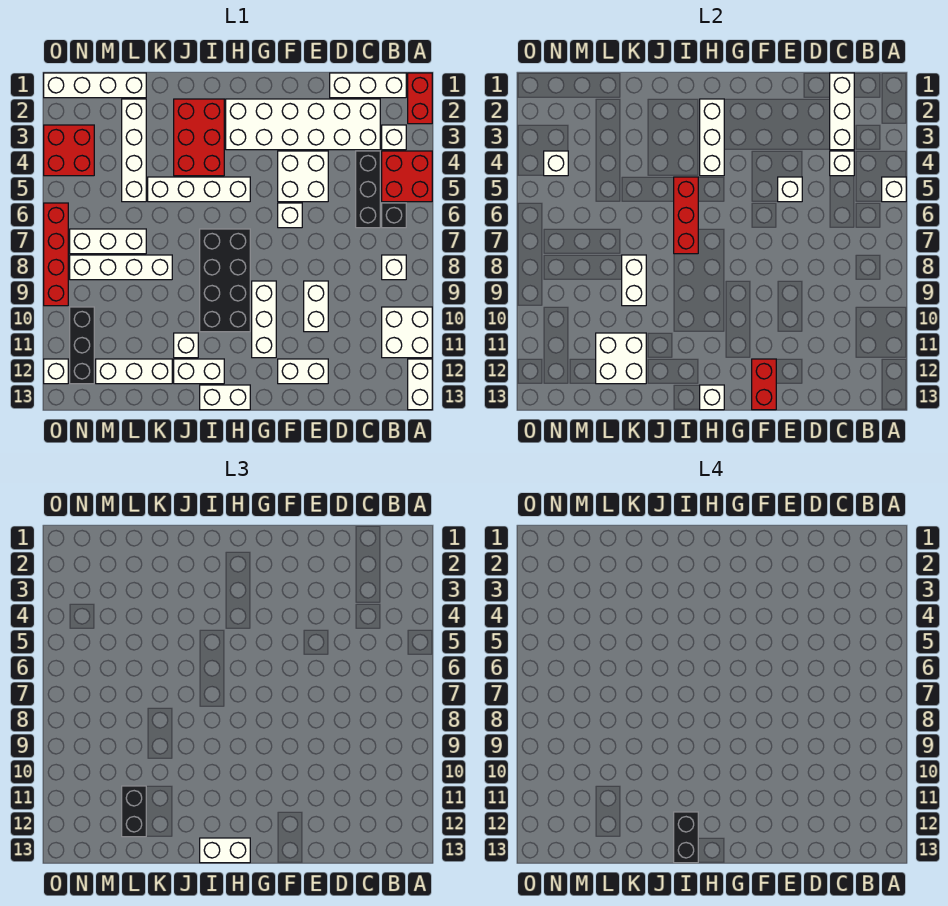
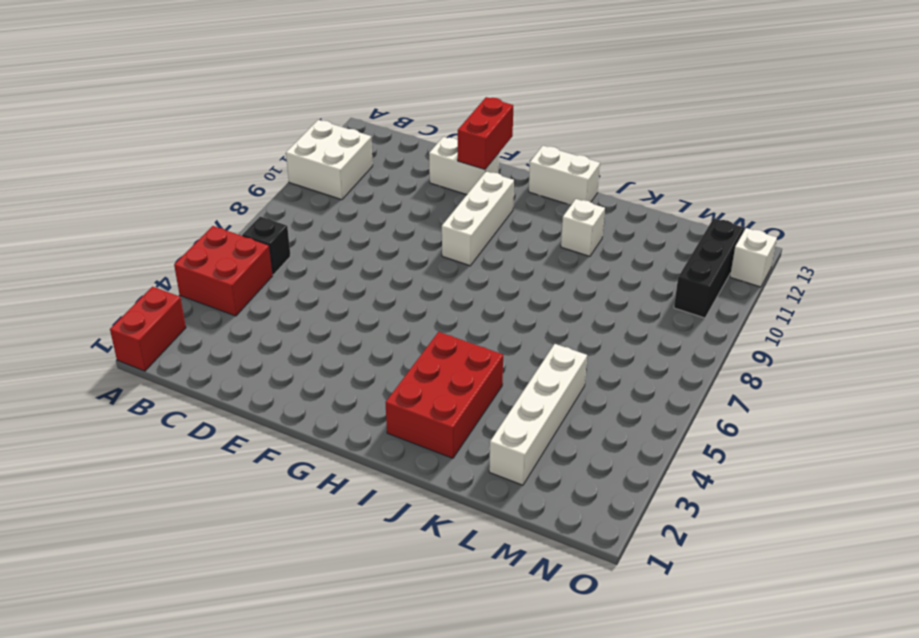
none -> white brick A12:A13 level 1
none -> white brick B1:D1 level 1
none -> white brick B3 level 1
none -> white brick B8 level 1

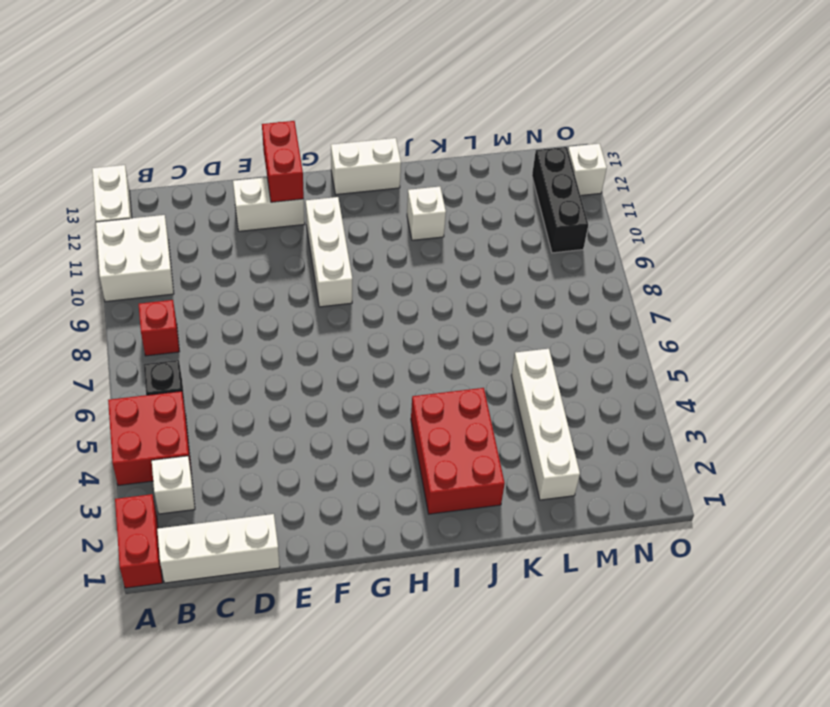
red brick B8 level 1 -> white brick B8 level 1
none -> white brick C2:H3 level 1
none -> black brick C4:C6 level 1
none -> white brick E4:F5 level 1
none -> white brick E9:E10 level 1

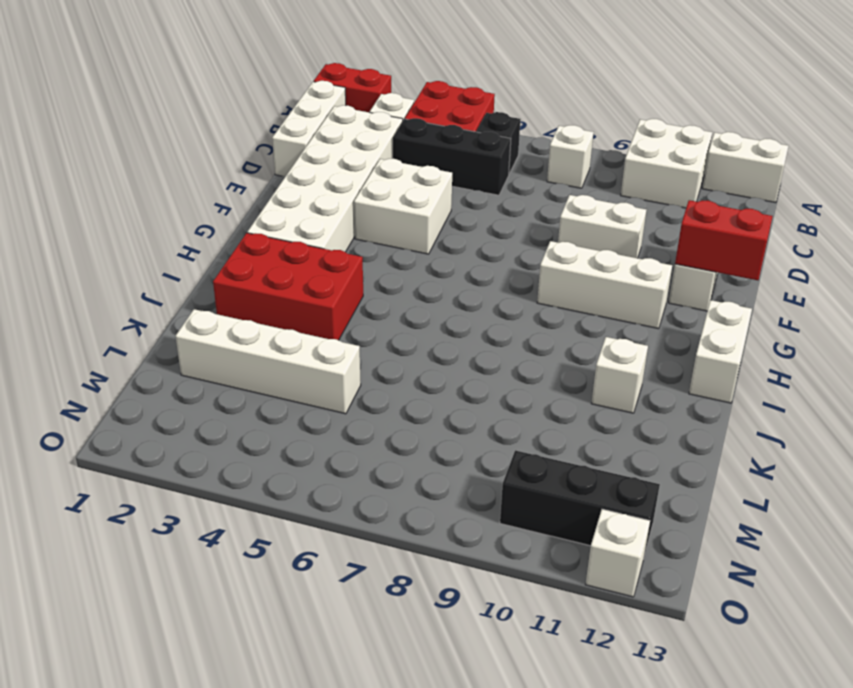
none -> white brick F6 level 1
none -> white brick H5:K5 level 1
none -> black brick H7:I10 level 1
none -> white brick I12:J12 level 1

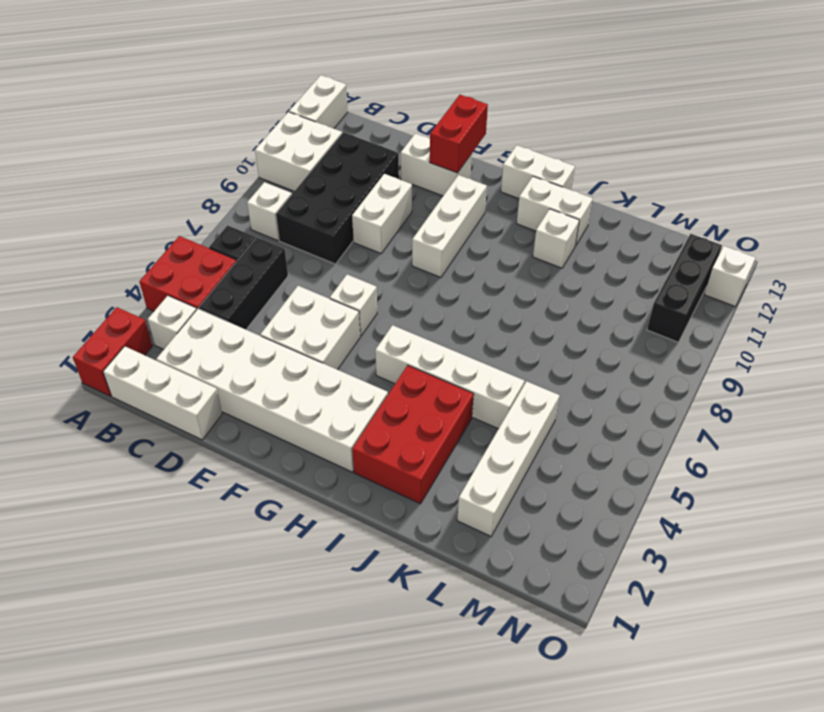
black brick C8:D11 level 1 -> black brick H7:I10 level 1
none -> white brick K8:N8 level 1
none -> white brick K12:M12 level 1
none -> white brick L1:O1 level 1
none -> white brick L7:N7 level 1

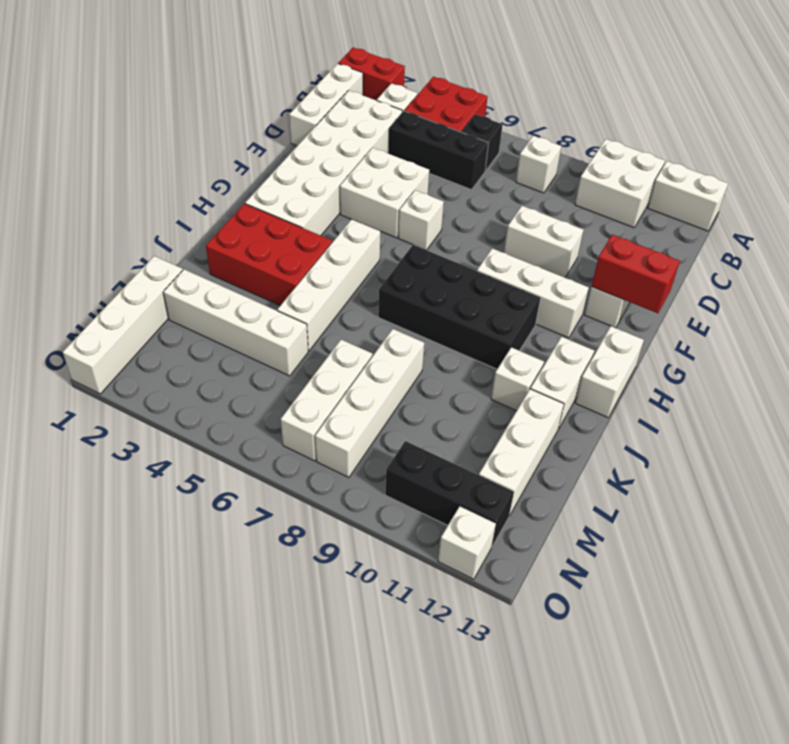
none -> red brick N3:O4 level 1
none -> red brick O6:O9 level 1
none -> white brick A5 level 2
none -> white brick C1:C3 level 2

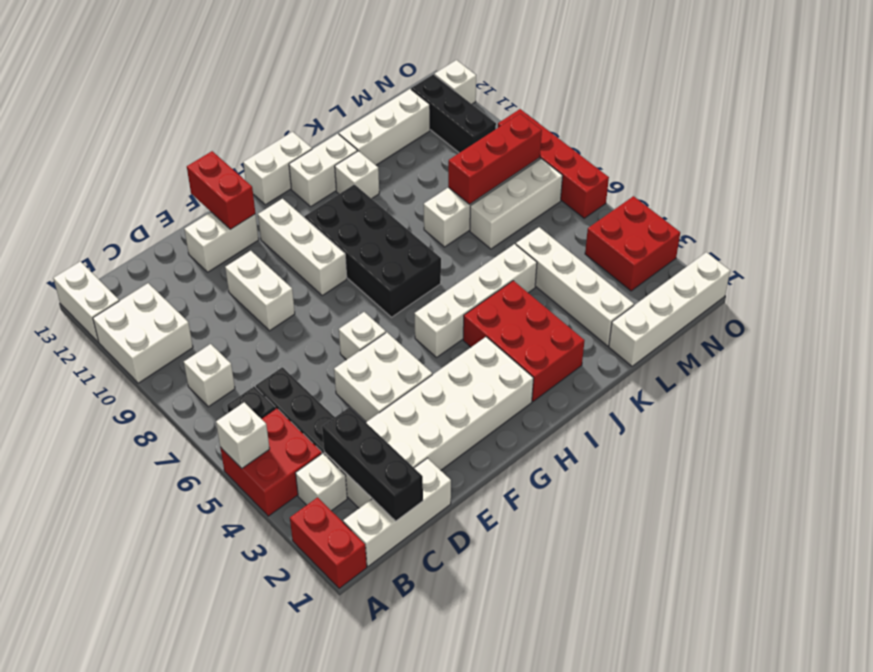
black brick C1:C3 level 2 -> white brick C1:C3 level 2
red brick L8:N8 level 2 -> red brick I5:I7 level 2
none -> white brick C4 level 2
none -> white brick E5 level 2
none -> white brick H2:H4 level 2
none -> white brick H13 level 2

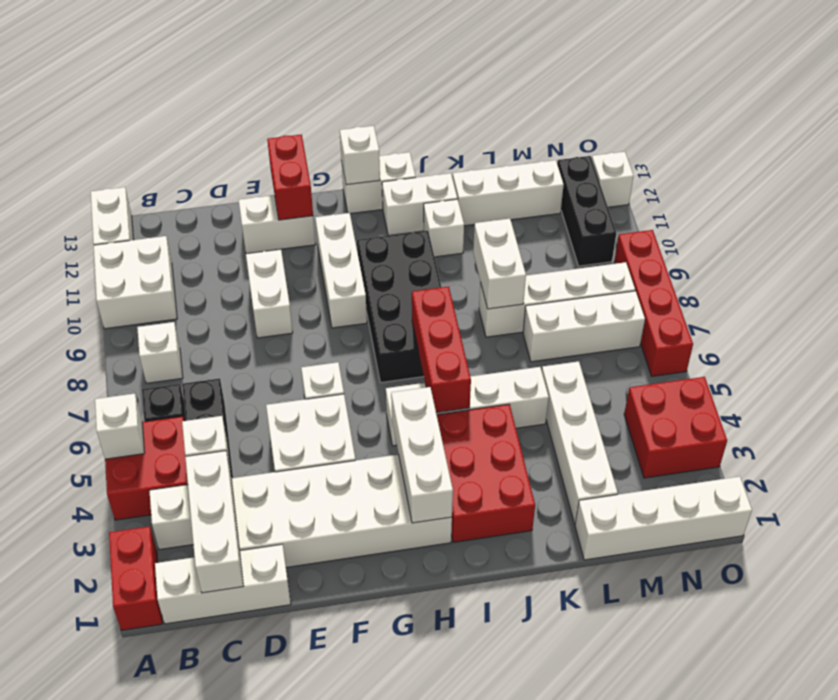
none -> white brick E5 level 2
none -> white brick K11:L12 level 2
none -> white brick N4 level 2
none -> white brick H13:I13 level 3

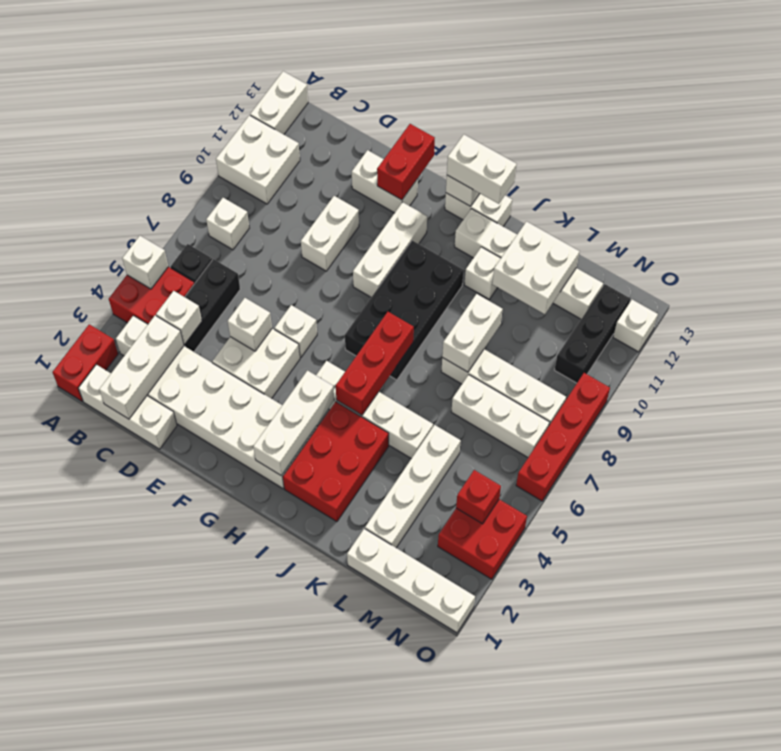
red brick N4 level 2 -> white brick N4 level 2
none -> black brick L11:L12 level 3
none -> black brick I12:I13 level 4

